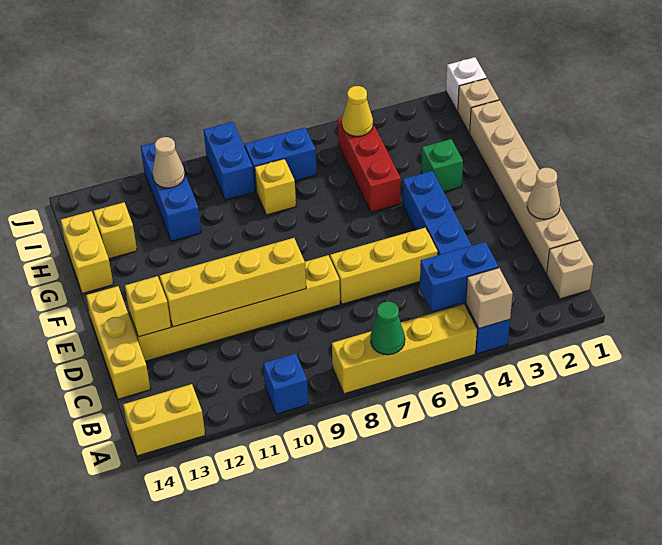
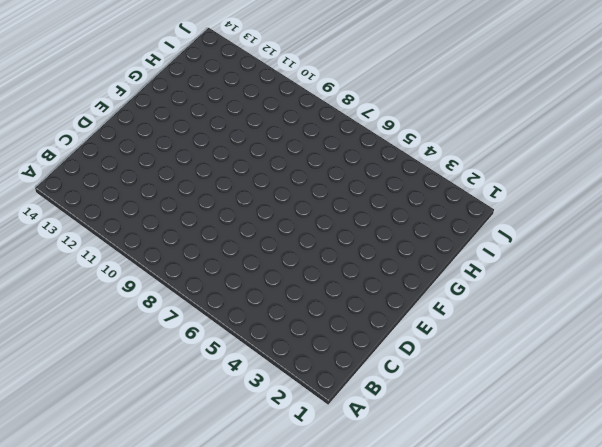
none -> blue brick A4:F4 level 1
none -> yellow brick A5:A8 level 1
none -> blue brick A10 level 1

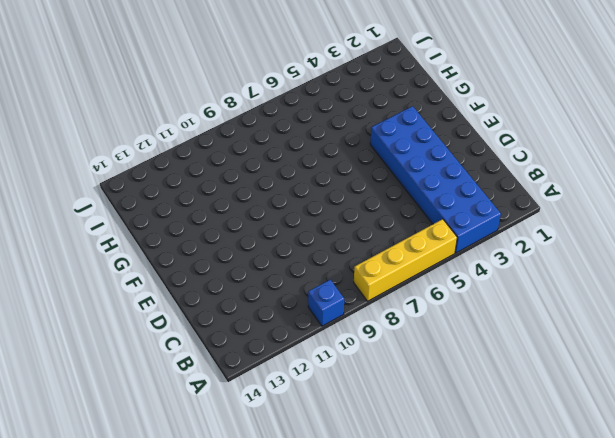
blue brick A3:F4 level 1 -> blue brick A4:F4 level 1
none -> yellow brick A13:A14 level 1
none -> tan brick B1 level 1
none -> tan brick C1:H1 level 1

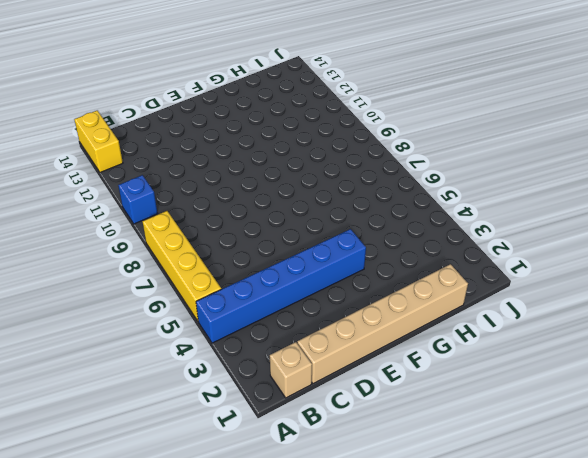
none -> yellow brick C14:E14 level 1
none -> yellow brick D5:D7 level 1
none -> yellow brick D8:D13 level 1

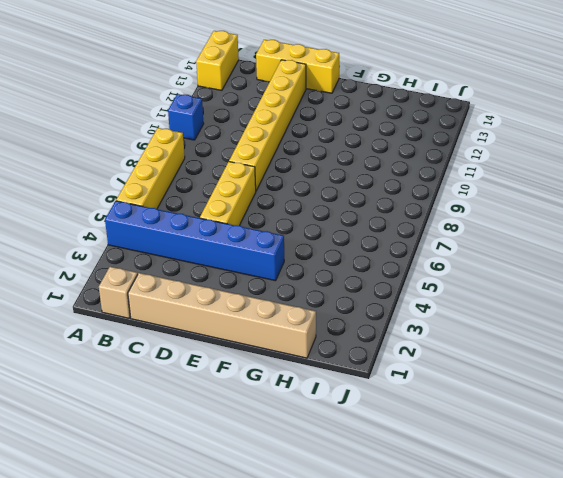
none -> green brick G3 level 1
none -> red brick G5:I5 level 1
none -> yellow brick G14:H14 level 1

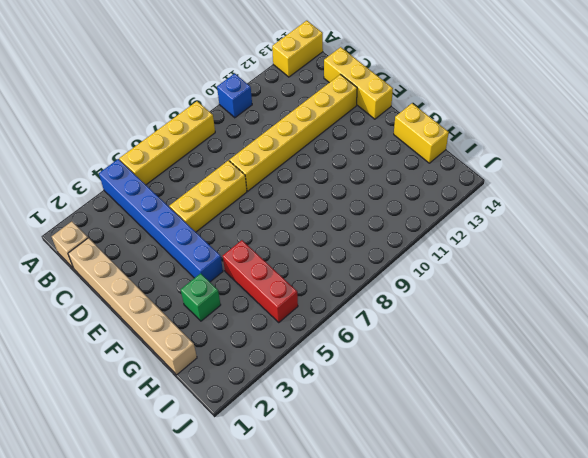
none -> yellow brick H8 level 1
none -> blue brick H11:J11 level 1
none -> yellow brick H13 level 1

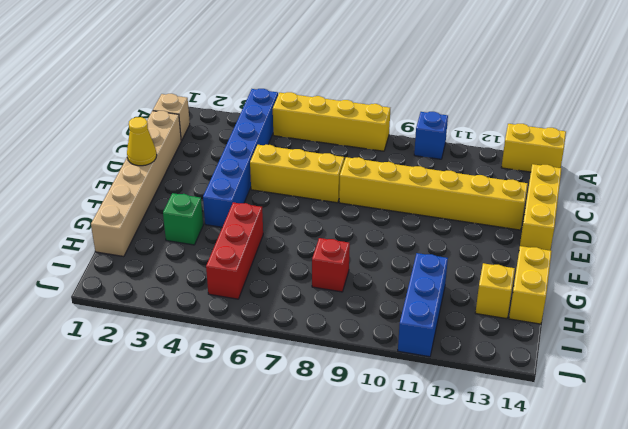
yellow cone E1 level 2 -> yellow cone I5 level 2
red brick H8 level 1 -> yellow brick H8 level 1
none -> tan brick I1 level 1
none -> blue brick I7:I8 level 1
none -> blue brick I9:J9 level 1

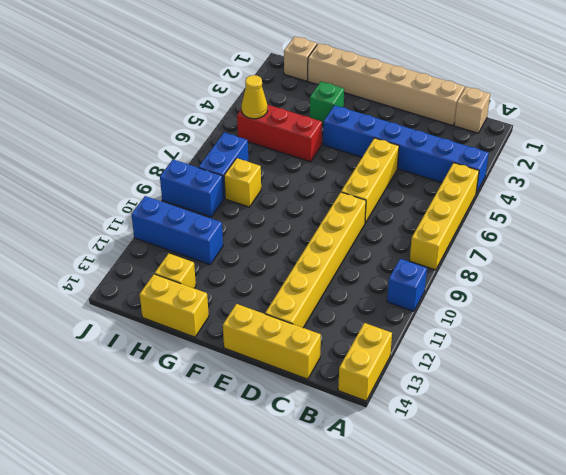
none -> white brick J1 level 1
none -> tan brick A4 level 2
none -> green cone A7 level 2

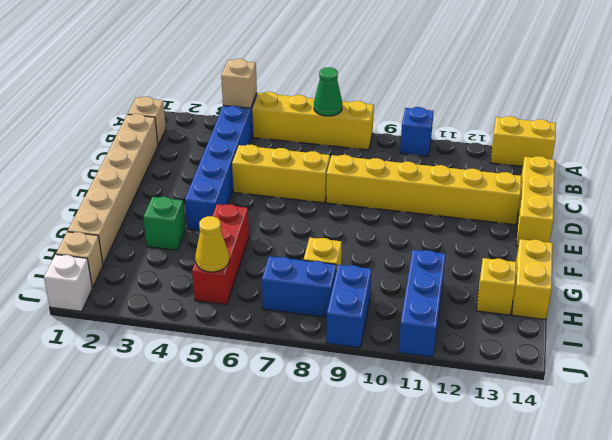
none -> blue brick B4:B5 level 2
none -> tan cone D1 level 2
none -> yellow brick D9:D12 level 2

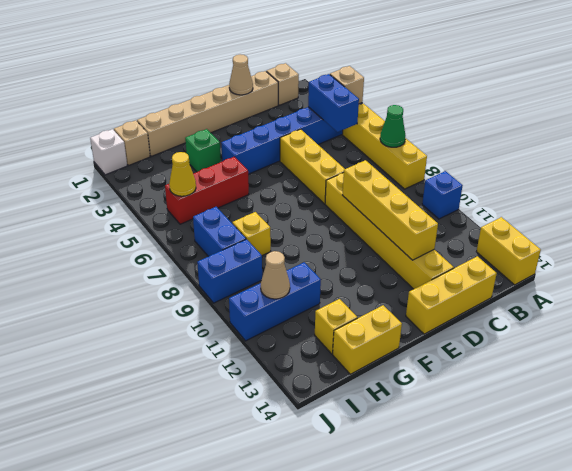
none -> yellow brick D13 level 2

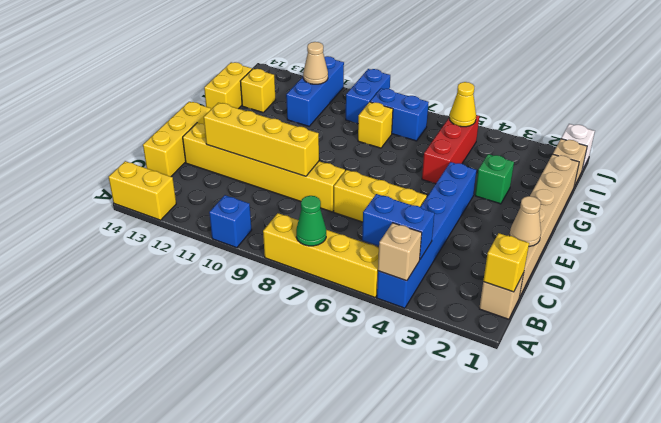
yellow brick B1 level 2 -> yellow brick D13 level 2

